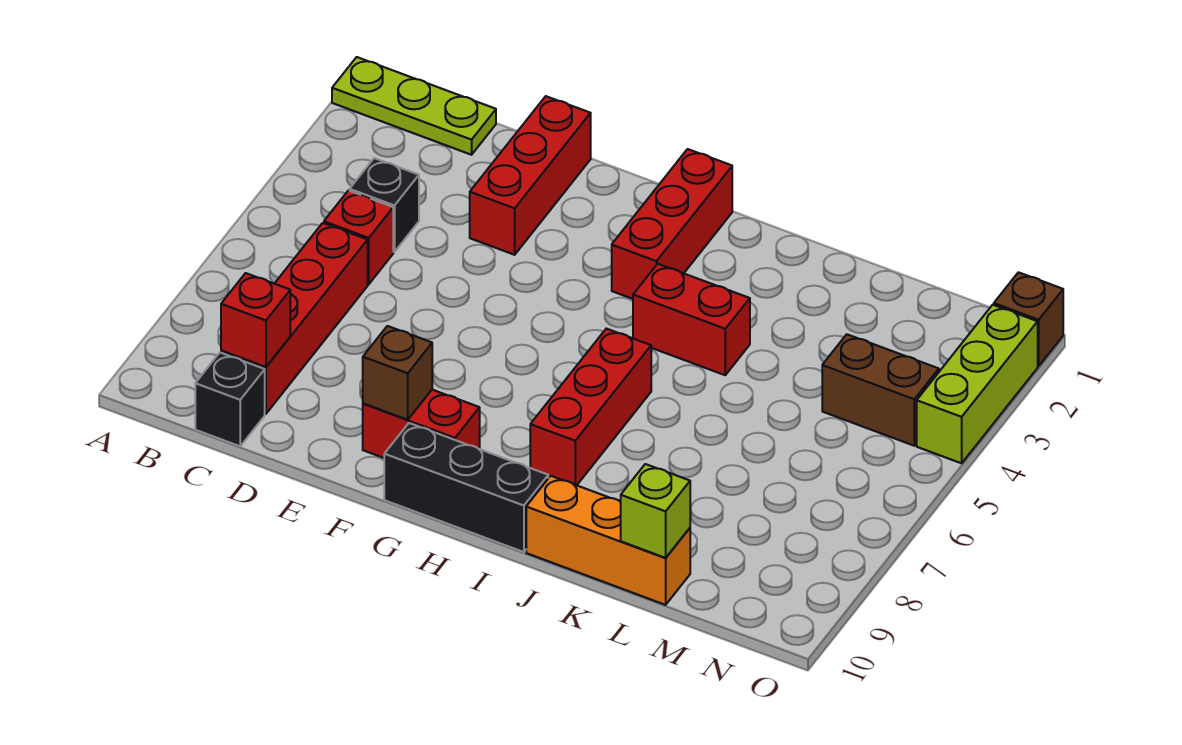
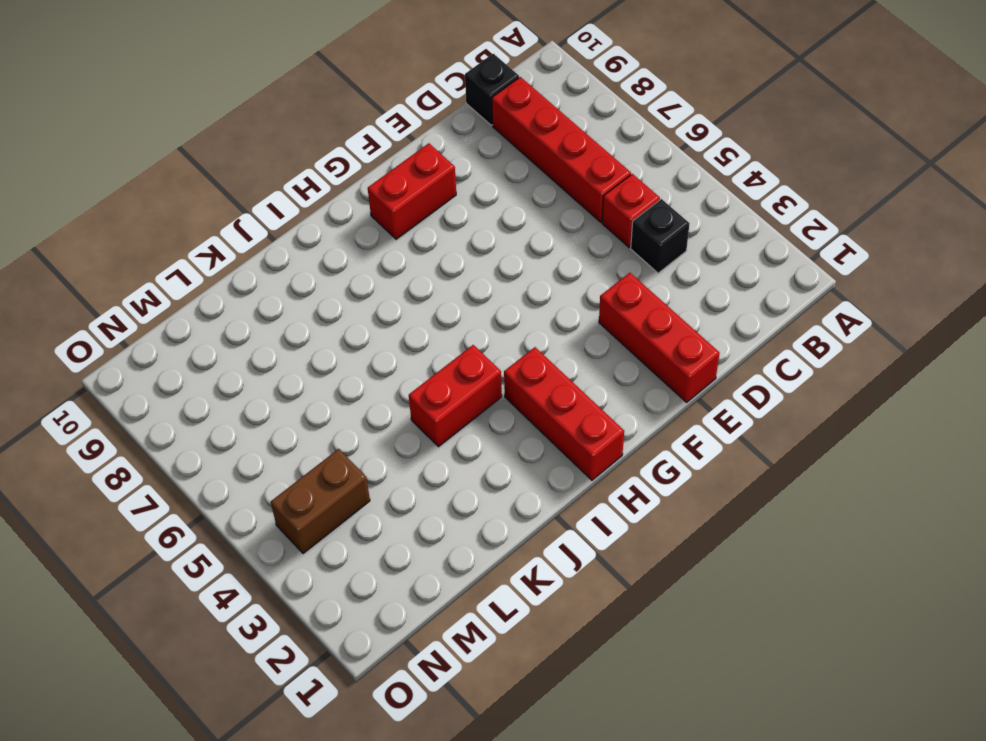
none -> lime plate A1:C1 level 1
none -> black brick G10:I10 level 1
none -> red brick I6:I8 level 1

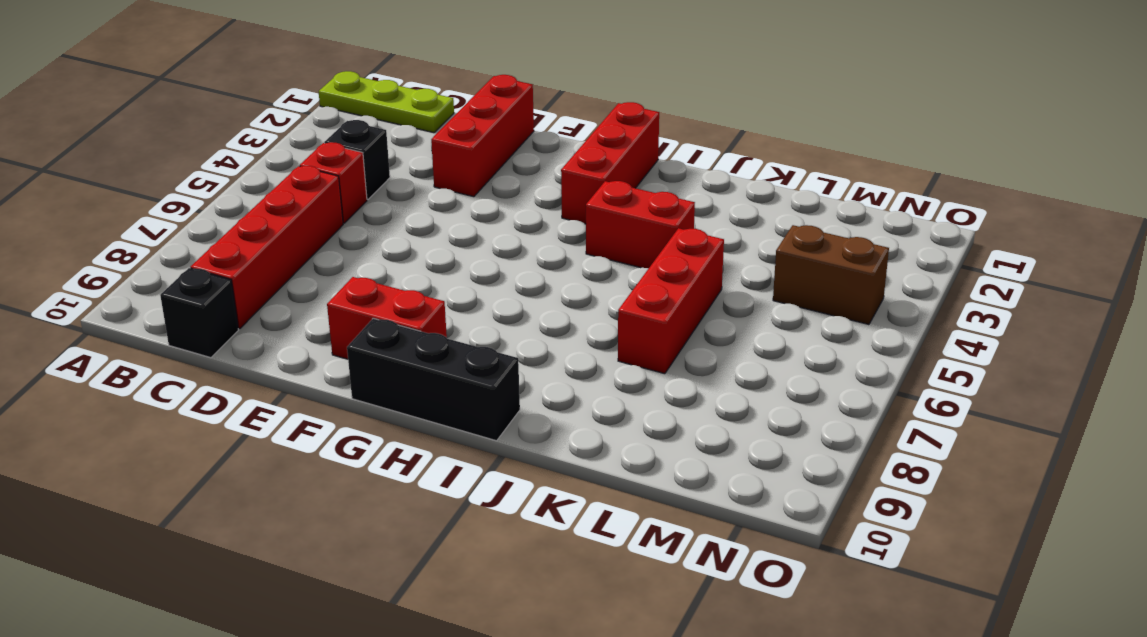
red brick K5:K7 level 1 -> red brick I6:I8 level 1
none -> orange brick J10:L10 level 1
none -> brown brick O1 level 1
none -> lime brick O2:O4 level 1

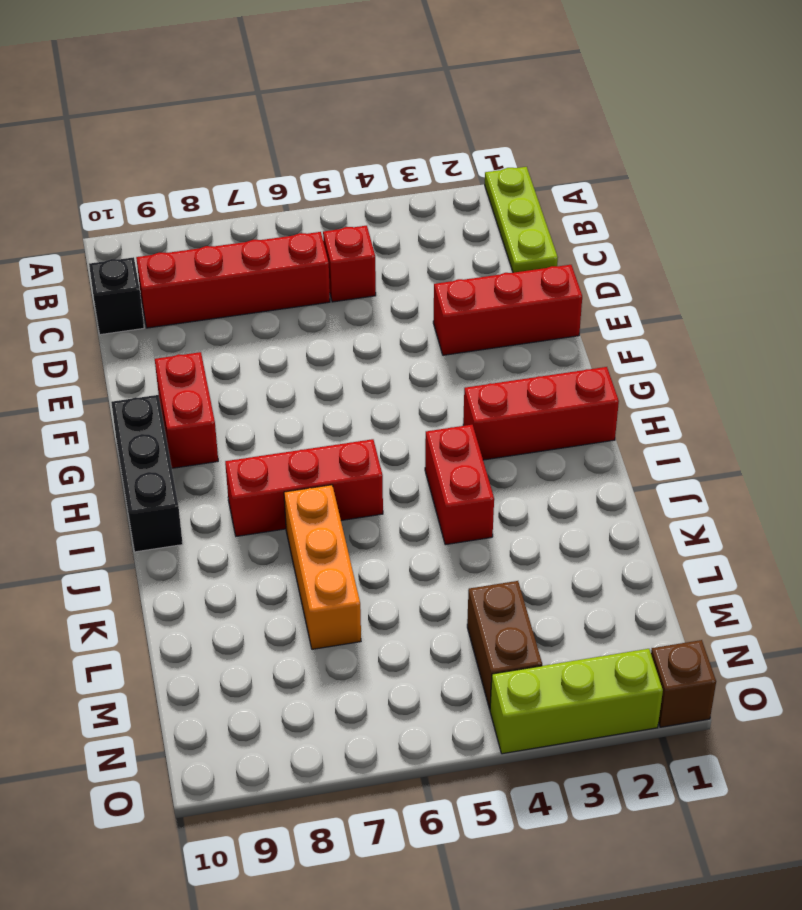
orange brick J7:L7 level 1 -> orange brick J10:L10 level 1
none -> black brick C4 level 1
none -> red brick C9 level 2
none -> brown brick F9 level 2

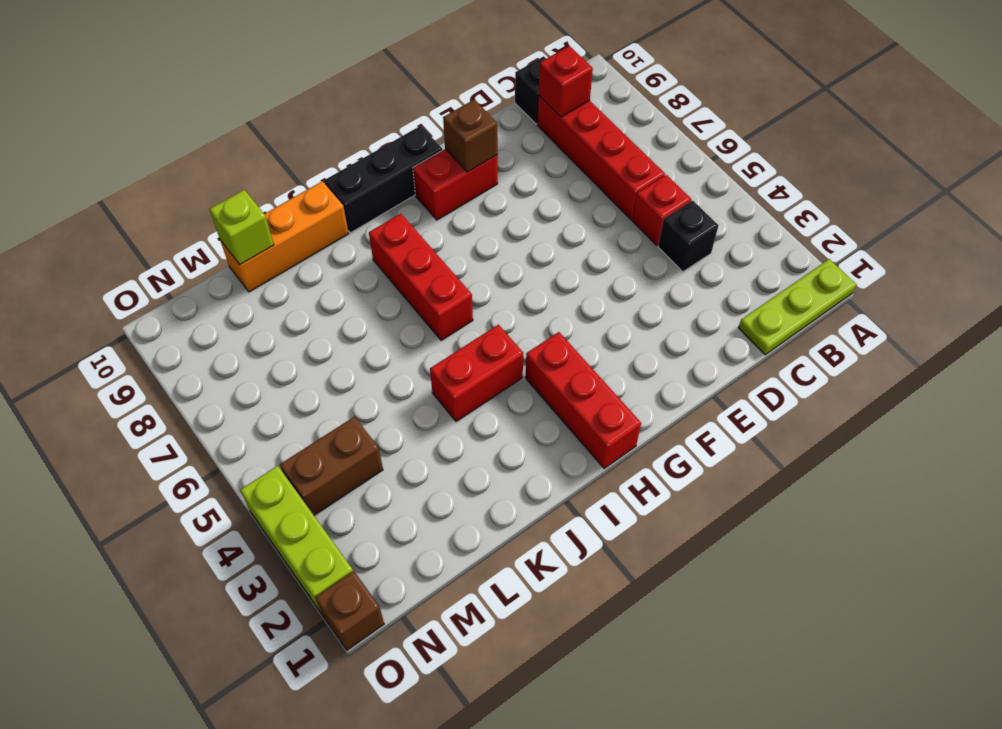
none -> red brick E1:E3 level 1

